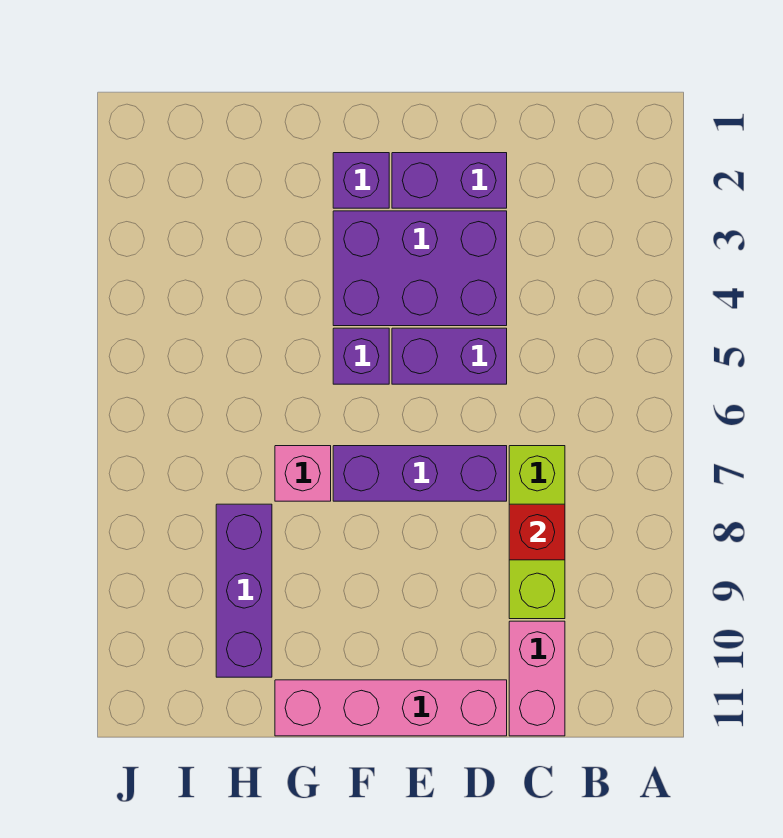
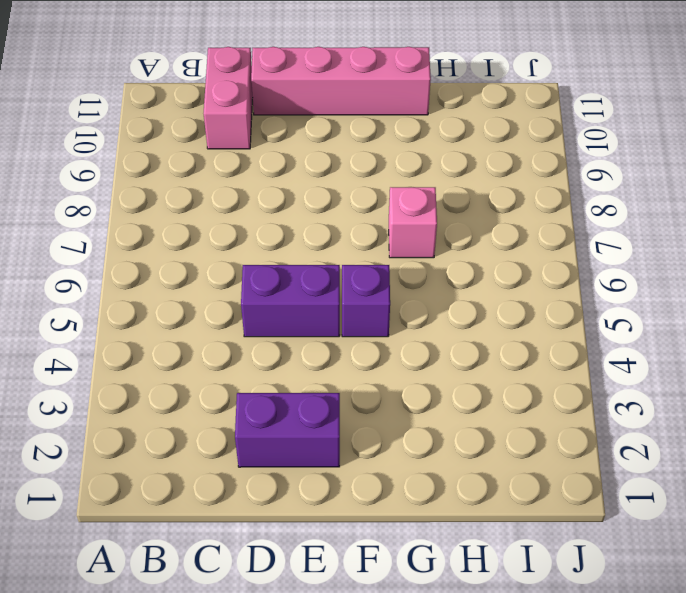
none -> lime brick C7:C9 level 1
none -> purple brick D3:F4 level 1
none -> purple brick D7:F7 level 1

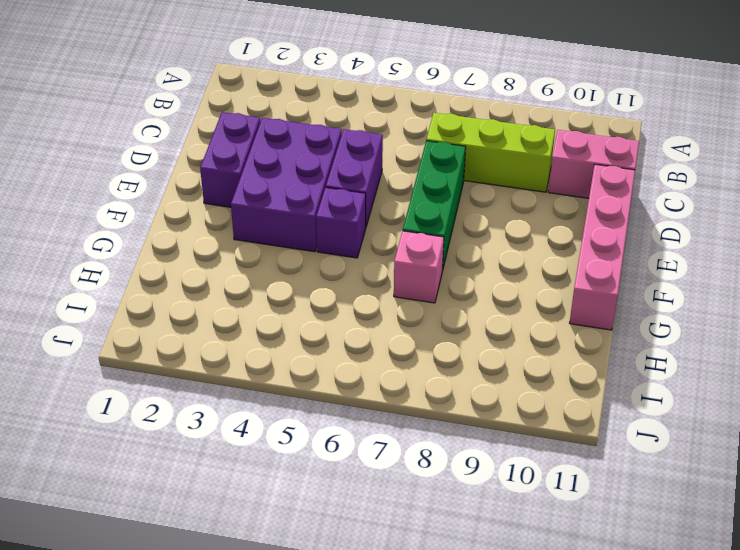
green brick D7:F7 level 1 -> purple brick D7:F7 level 1
none -> purple brick F2 level 1
none -> purple brick H8:H10 level 1
none -> red brick C8 level 2

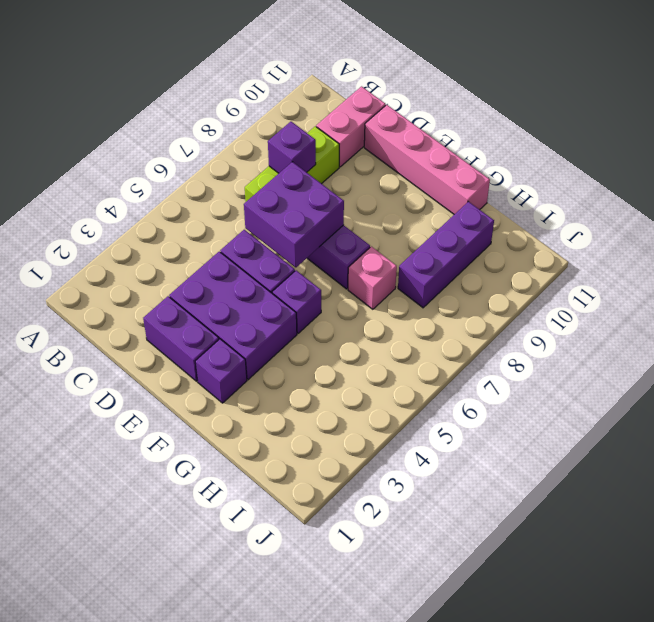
purple brick C8 level 2 -> red brick C8 level 2
purple brick D6:E7 level 2 -> none

